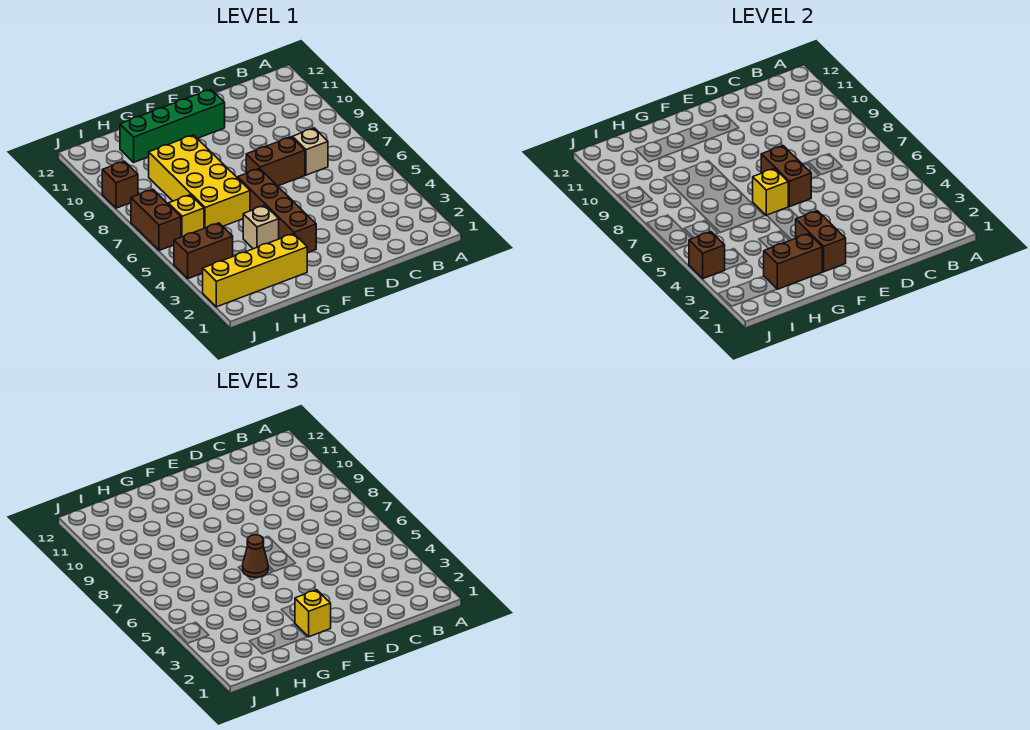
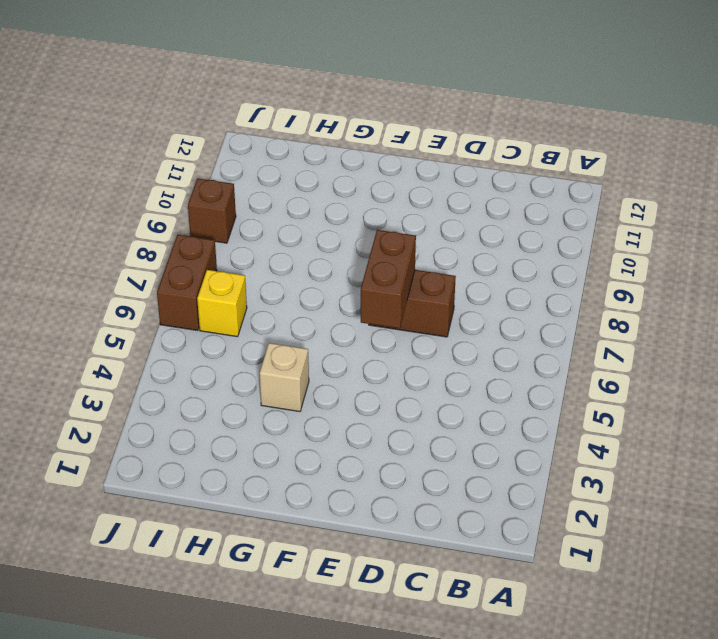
none -> tan brick C7 level 1
none -> green brick E11:H11 level 1
none -> brown brick F3:F6 level 1

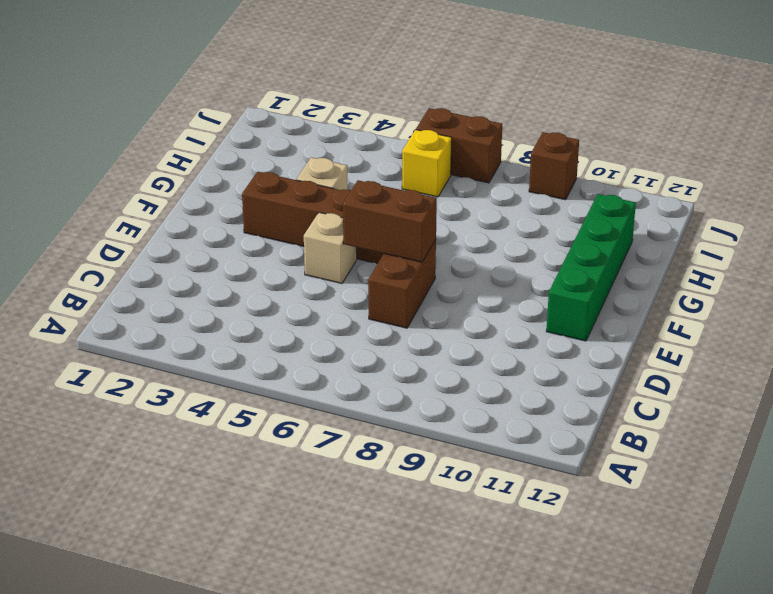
tan brick E5 level 1 -> tan brick C7 level 1
none -> yellow brick G2:J2 level 1
none -> yellow brick G6:H9 level 1
none -> brown brick I4:J4 level 1

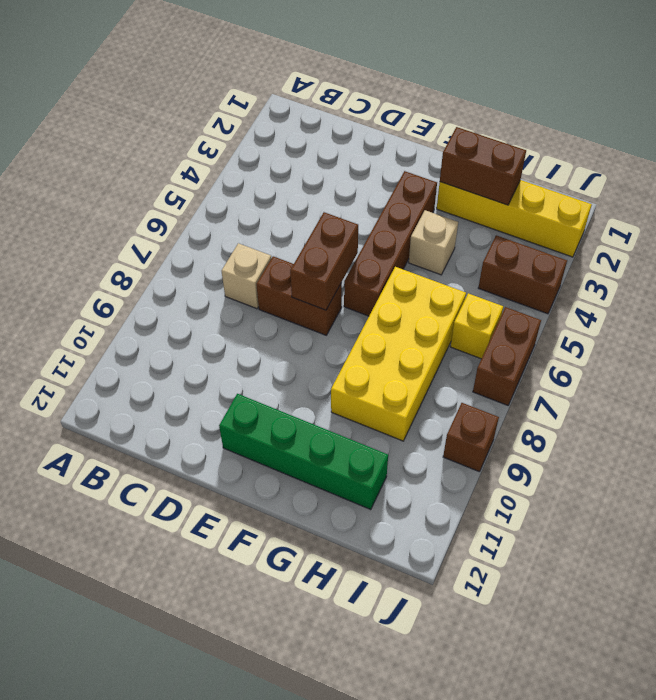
none -> brown brick F2:F3 level 2
none -> yellow brick F6 level 2
none -> brown brick J4 level 2

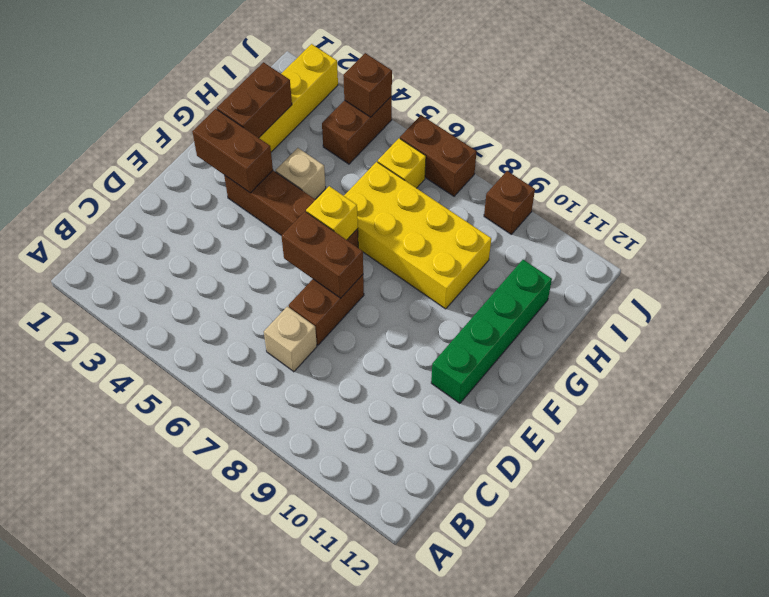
none -> yellow brick F2 level 3
none -> brown cone F6 level 3

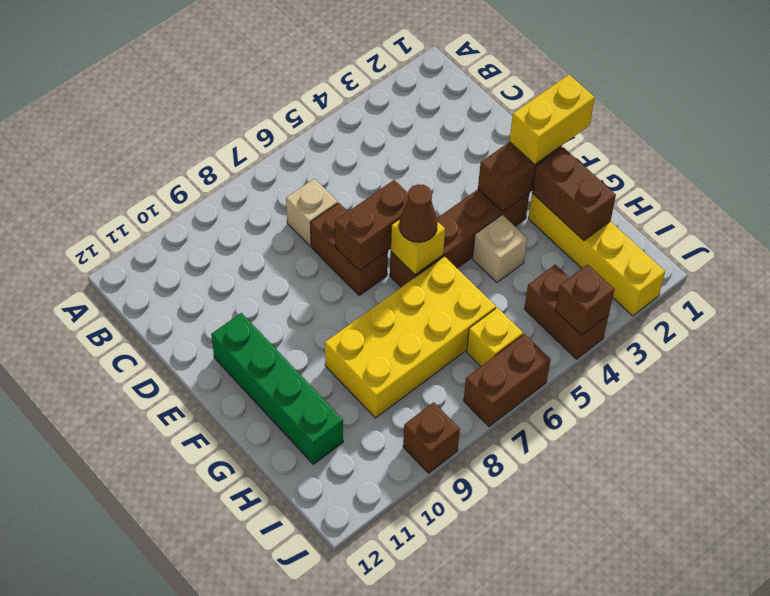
yellow brick F1:F2 level 3 -> yellow brick F2 level 3

